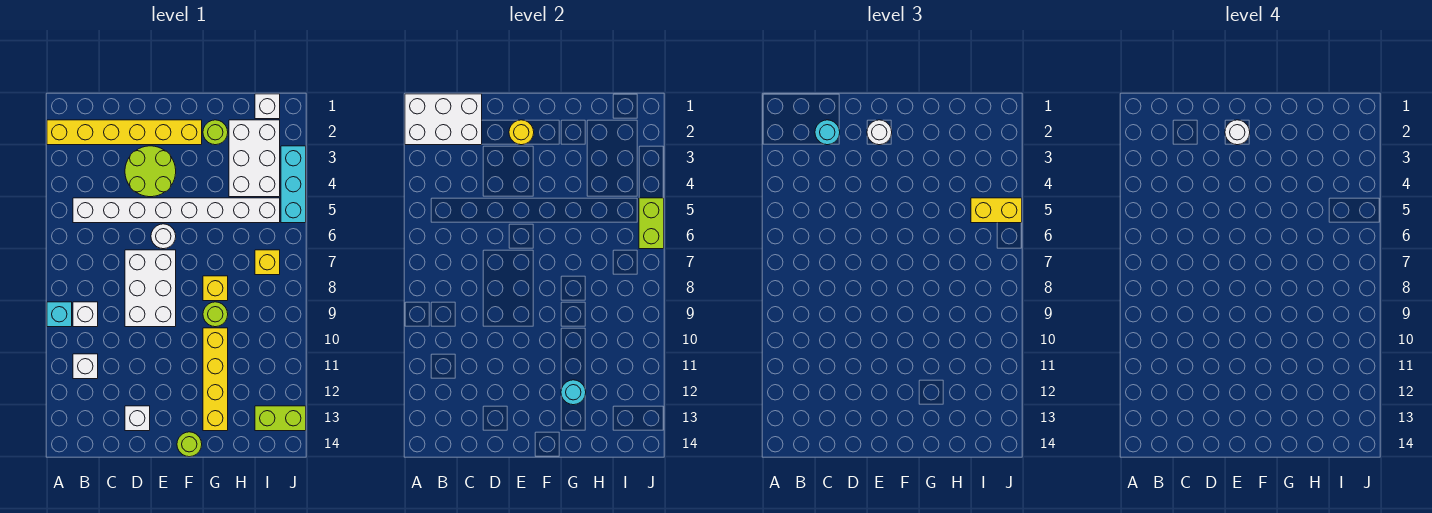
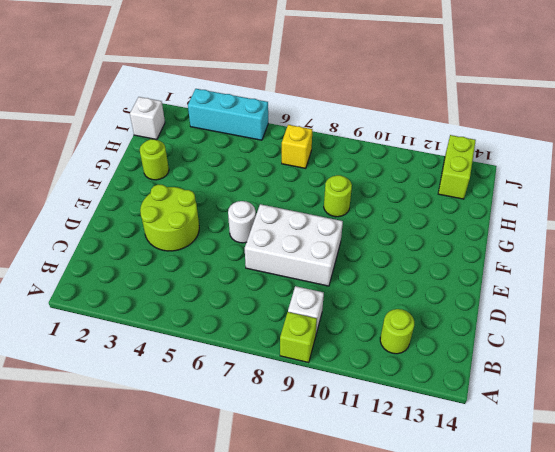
lime brick A9 level 1 -> cyan brick A9 level 1
lime round brick B12 level 1 -> lime round brick F14 level 1
none -> yellow brick A2:F2 level 1
none -> white brick B5:I5 level 1
none -> white brick B11 level 1

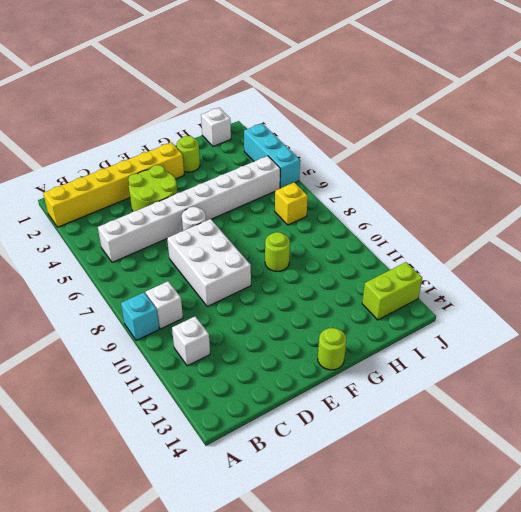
none -> white brick D13 level 1
none -> yellow brick G8 level 1
none -> yellow brick G10:G13 level 1

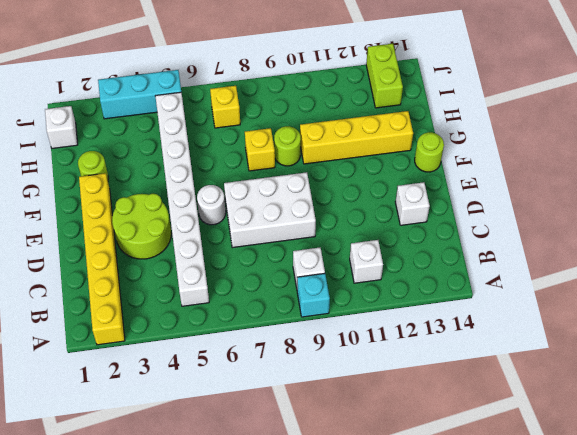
none -> white brick H2:I4 level 1
none -> white brick A1:C2 level 2
none -> yellow round brick E2 level 2

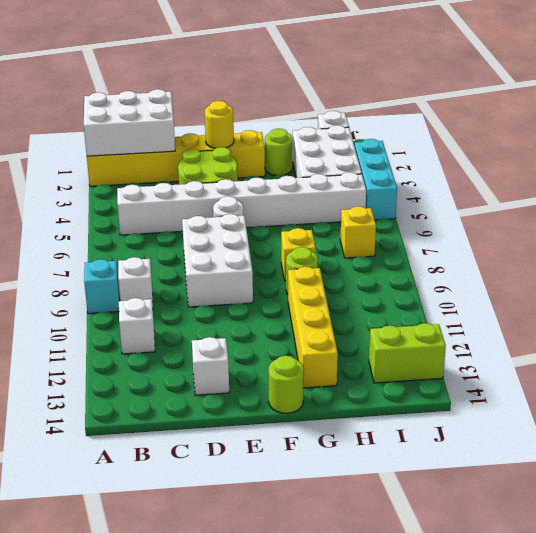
none -> cyan round brick G12 level 2
none -> lime brick J5:J6 level 2
none -> cyan round brick C2 level 3

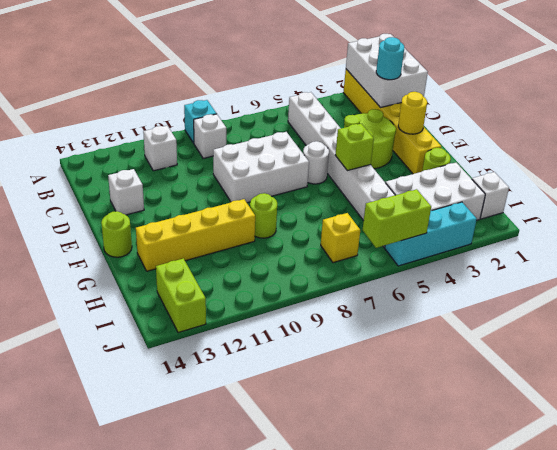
lime brick F5 level 2 -> none
none -> yellow brick G8 level 1
none -> cyan round brick G12 level 2
none -> white round brick E2 level 3

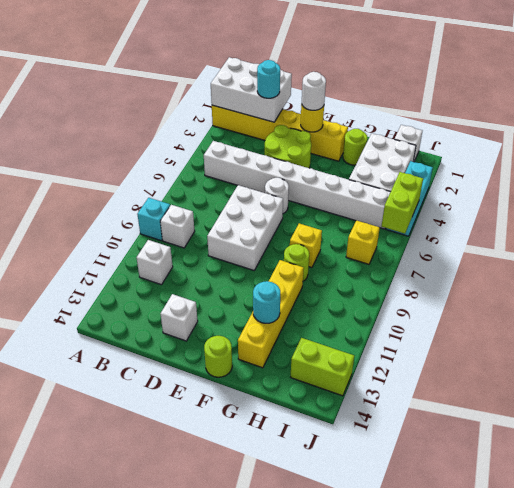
none -> yellow brick I5:J5 level 3
none -> white round brick E2 level 4

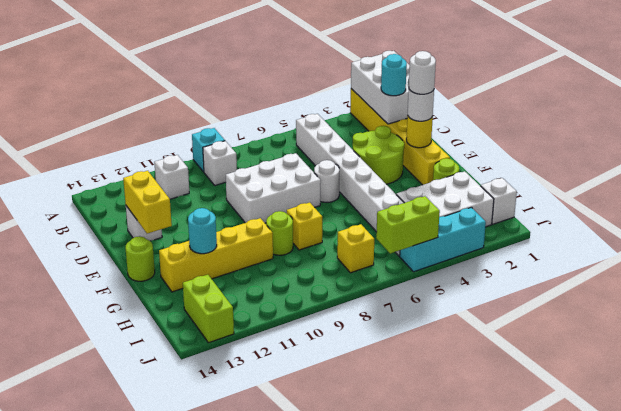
yellow brick D13:E13 level 2 -> yellow brick I5:J5 level 3

